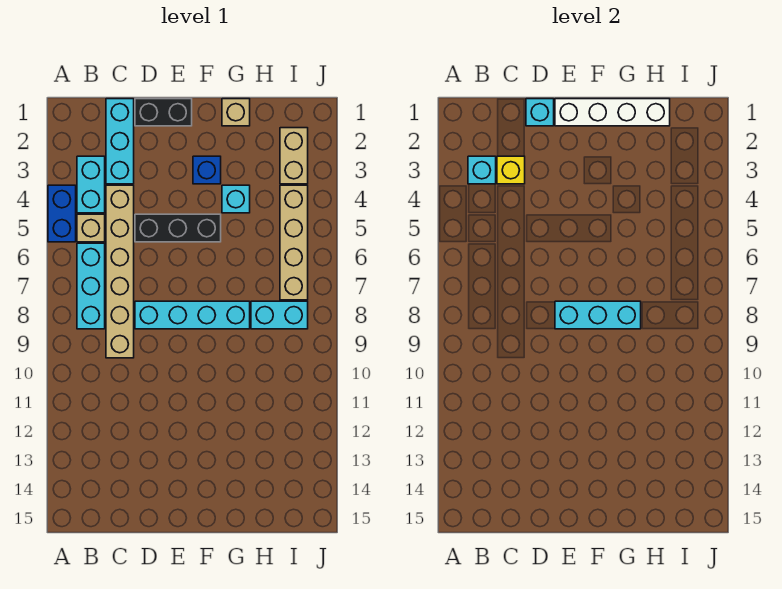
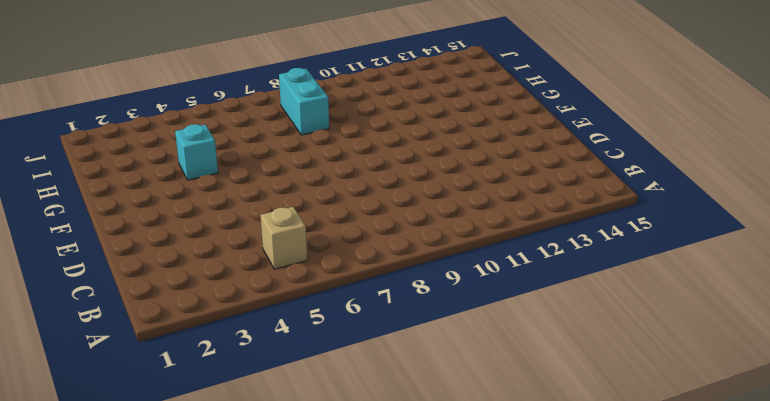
none -> blue brick A4:A5 level 1
none -> cyan brick B3:B4 level 1
none -> cyan brick B6:B8 level 1

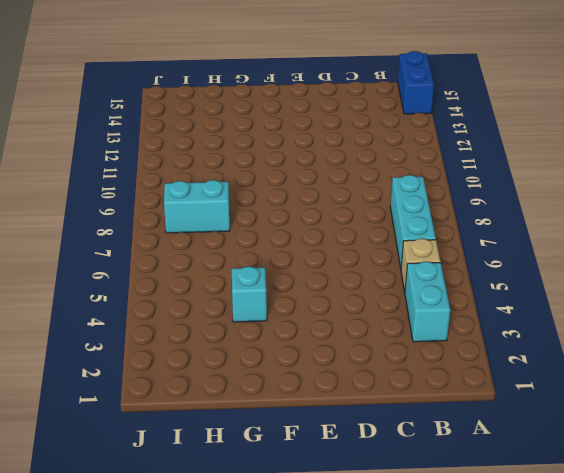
blue brick A14:A15 level 1 -> blue brick A4:A5 level 1
none -> cyan brick C1:C3 level 1
none -> tan brick C4:C9 level 1
none -> black brick D1:E1 level 1

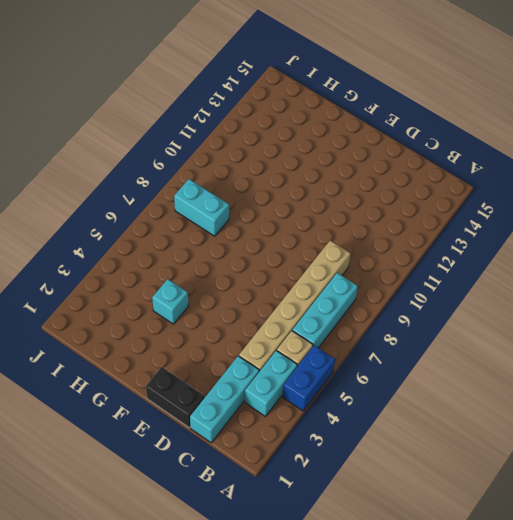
none -> black brick D5:F5 level 1
none -> cyan brick D8:G8 level 1
none -> blue brick F3 level 1

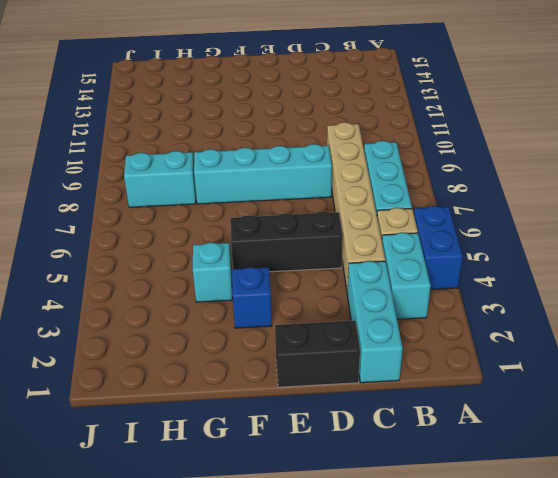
none -> tan brick G1 level 1
none -> tan brick I2:I3 level 1
none -> tan brick I4:I7 level 1

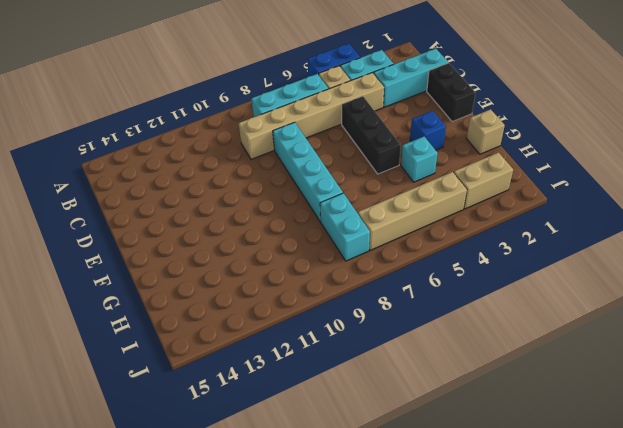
none -> cyan brick B3 level 2
none -> yellow brick C3 level 2
none -> cyan brick D1 level 2

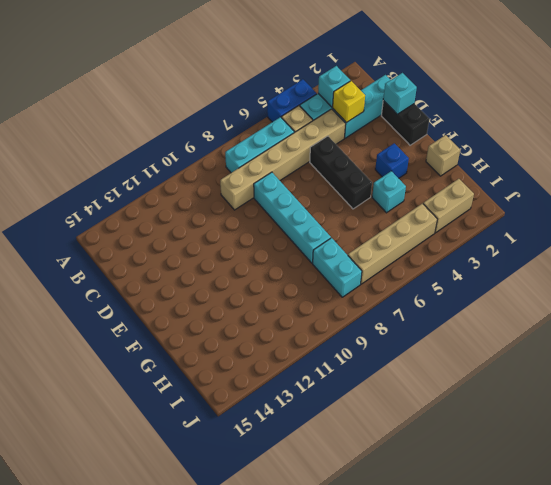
none -> white brick E1:H1 level 2
none -> cyan brick E8:G8 level 2

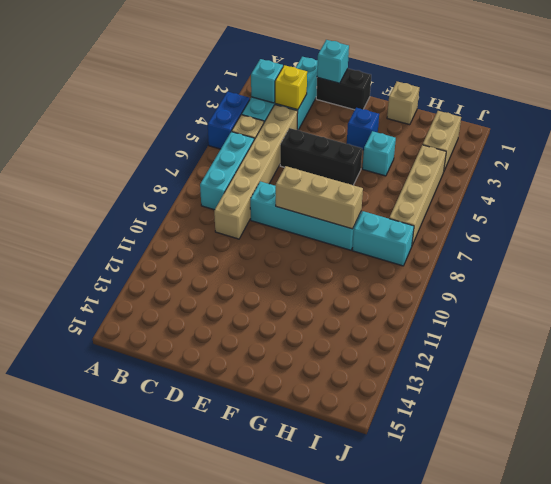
tan brick E8:G8 level 2 -> cyan brick E8:G8 level 2
none -> white brick E1:H1 level 2

